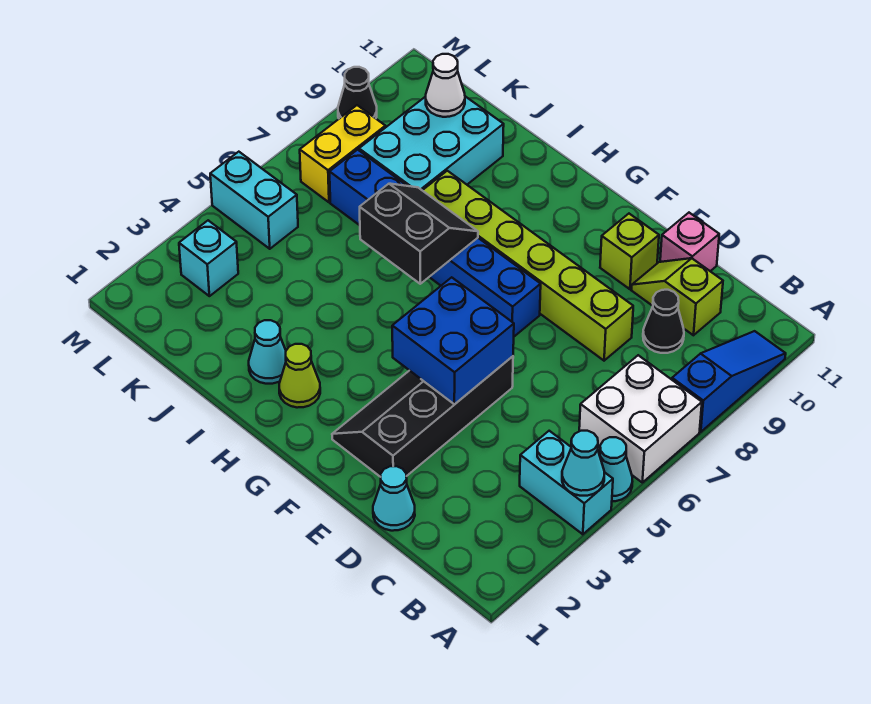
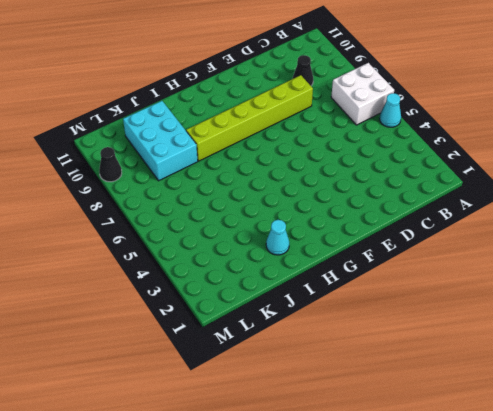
none -> cyan brick A4:B4 level 1
none -> blue slope A8:A10 level 1 top 8
none -> lime slope C10:D10 level 1 top C

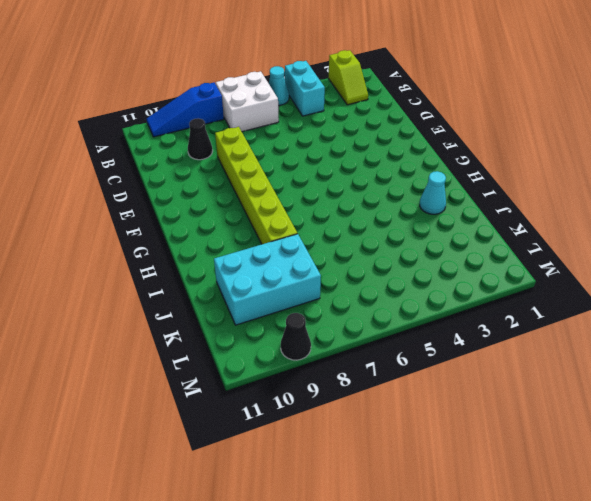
lime slope A2:B2 level 1 top A -> lime slope C10:D10 level 1 top C
none -> cyan cone D1 level 1
none -> pink brick D11 level 1
none -> black slope E2:F5 level 1 top E

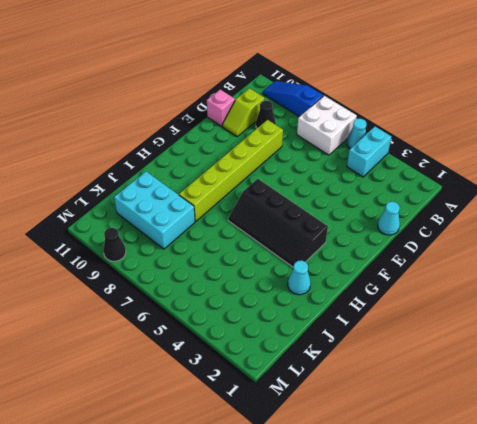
black slope G3:H6 level 1 top G -> black slope E2:F5 level 1 top E
none -> lime brick E10 level 1
none -> blue brick F7:K7 level 1
none -> lime cone H2 level 1

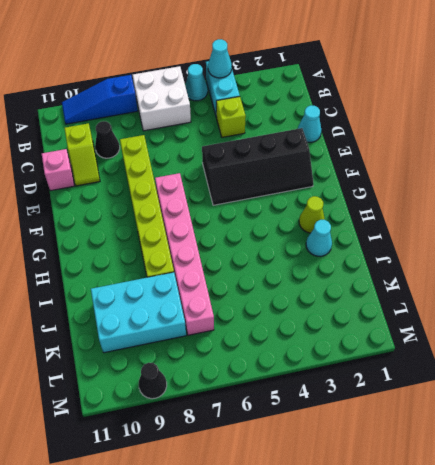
lime brick C4 level 1 -> lime brick E10 level 1
pink brick F7:K7 level 1 -> blue brick F7:K7 level 1
none -> cyan brick L3 level 1
none -> cyan brick L5:M5 level 1
none -> yellow brick L7:L8 level 1

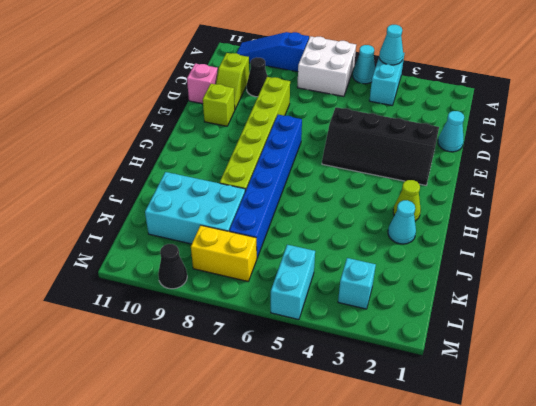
none -> blue brick E4:F5 level 2
none -> black slope H6:I7 level 2 top 6
none -> white cone K10 level 2

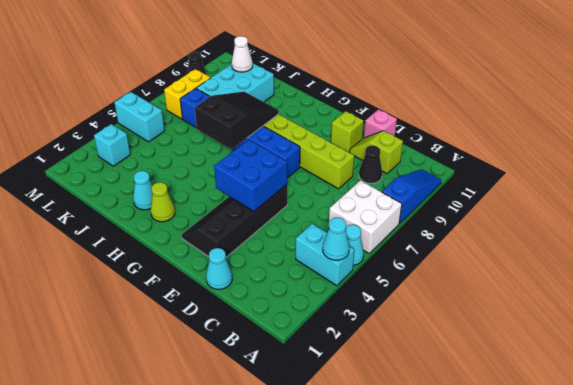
black slope H6:I8 level 2 top 6 -> black slope H6:I7 level 2 top 6

